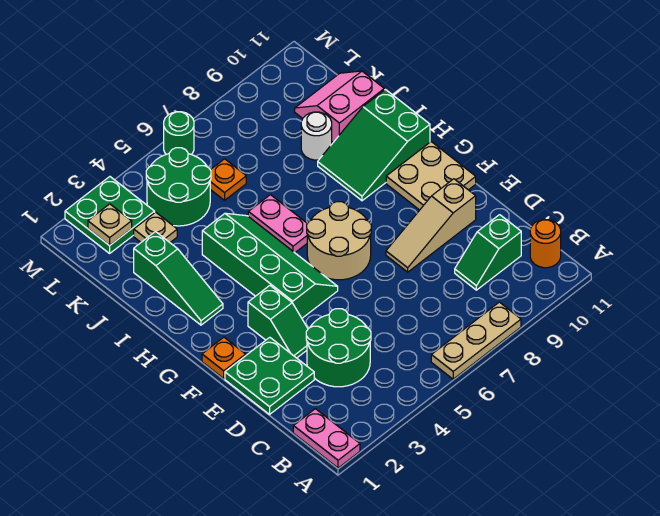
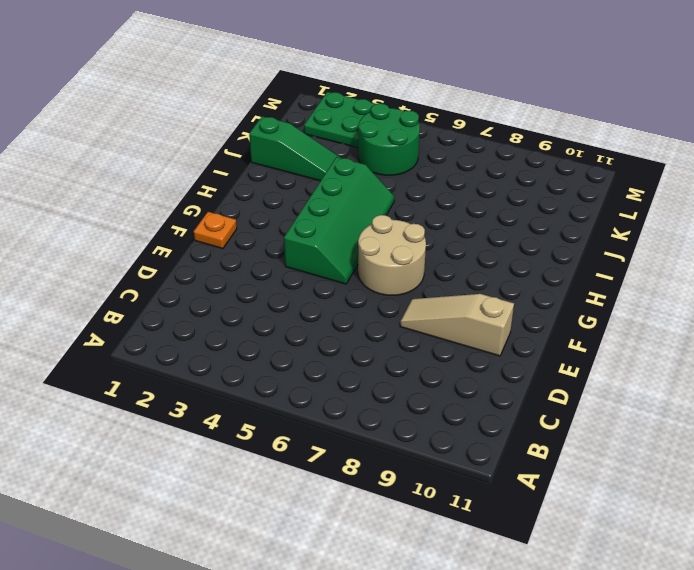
green slope J1:J3 level 1 top 1 -> green slope H2:J2 level 1 top J
none -> pink plate A1:B1 level 1
none -> tan plate A6:A8 level 1
none -> orange round brick B11 level 1

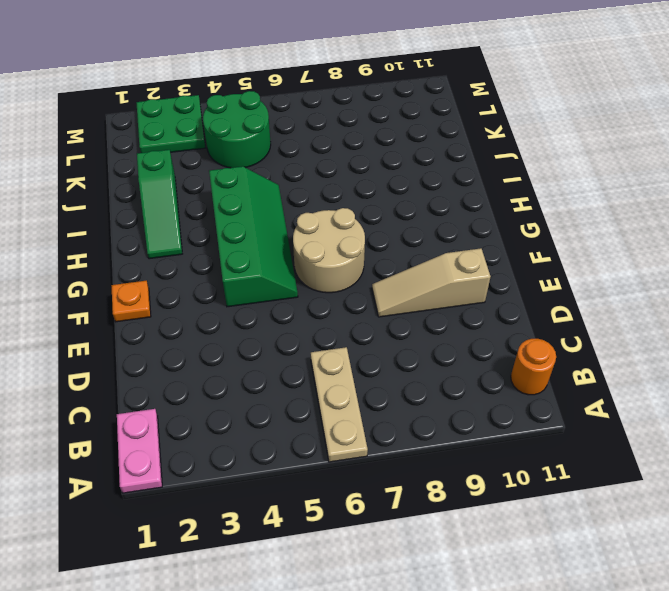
tan plate A6:C6 level 1 -> tan plate A6:A8 level 1
none -> green round brick C3:D4 level 1
none -> green slope C9:C10 level 1 top 10
none -> green plate D1:E2 level 1

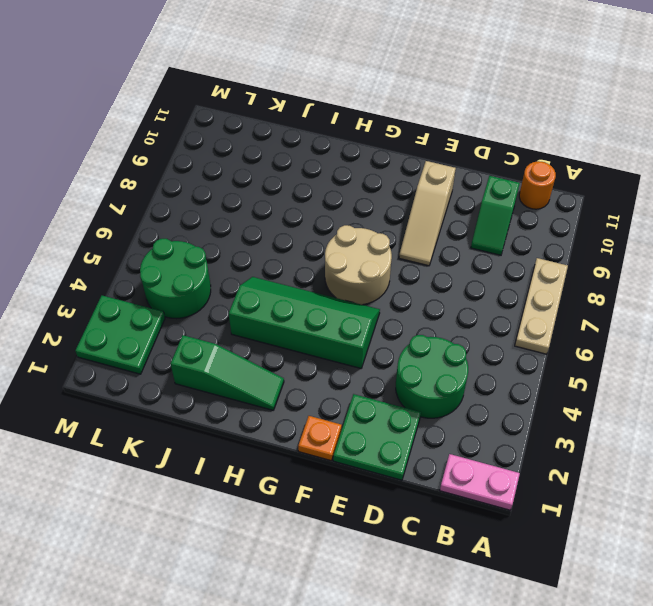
none -> green slope E3:F3 level 1 top F
none -> tan plate F10:G11 level 1
none -> pink plate H6:I6 level 1

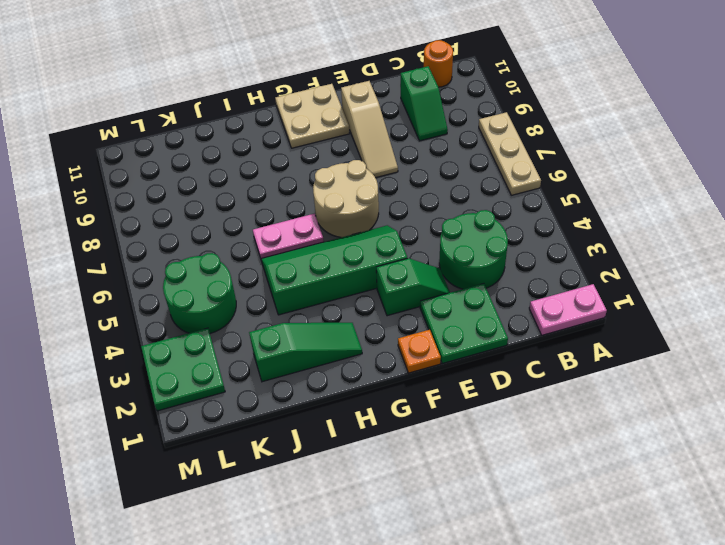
none -> green slope H9:I11 level 1 top 11
none -> white round brick J9 level 1
none -> pink slope J10:K11 level 1 top J

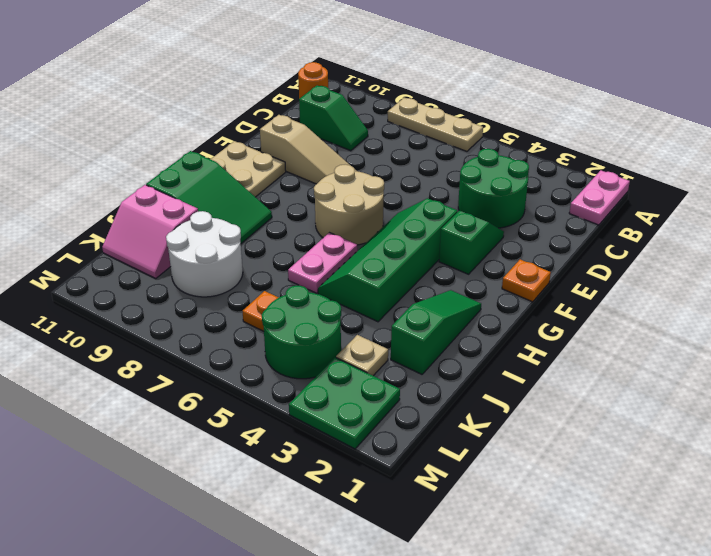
white round brick J8:K9 level 1 -> white round brick J9 level 1
none -> green plate D1:E2 level 1
none -> green round brick M6 level 1
none -> tan plate L2 level 2

